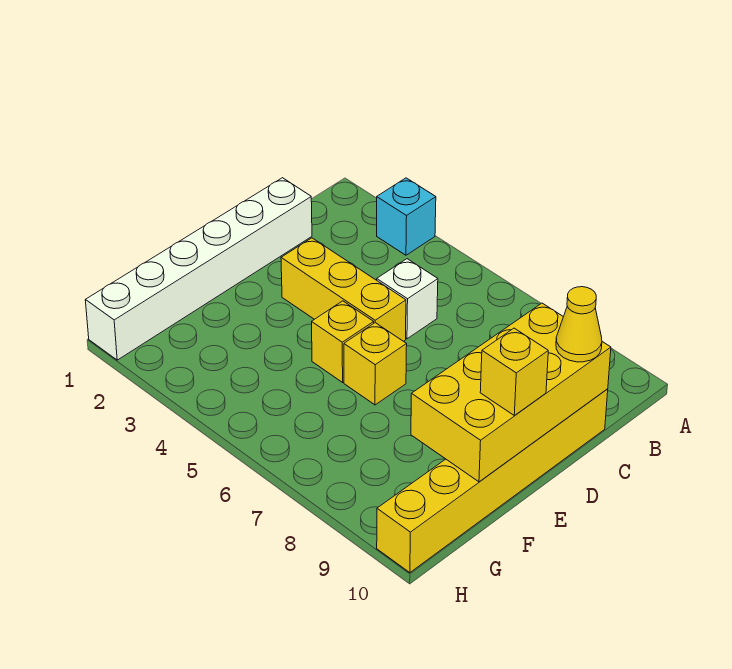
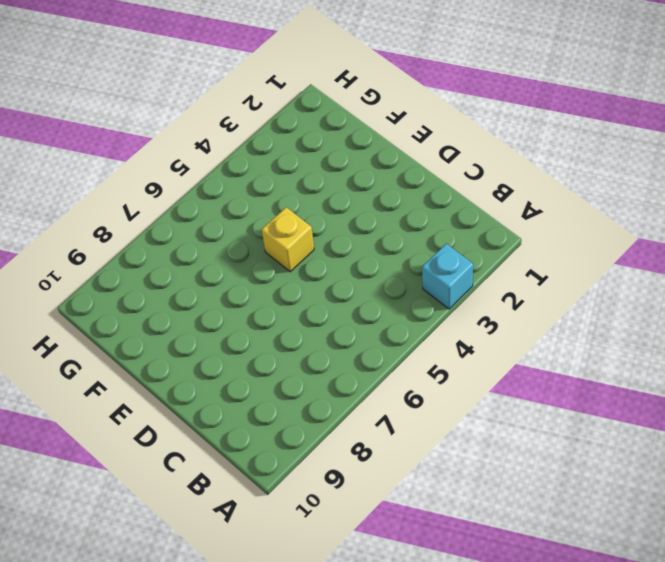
none -> white brick C1:H1 level 1
none -> white brick C5 level 1

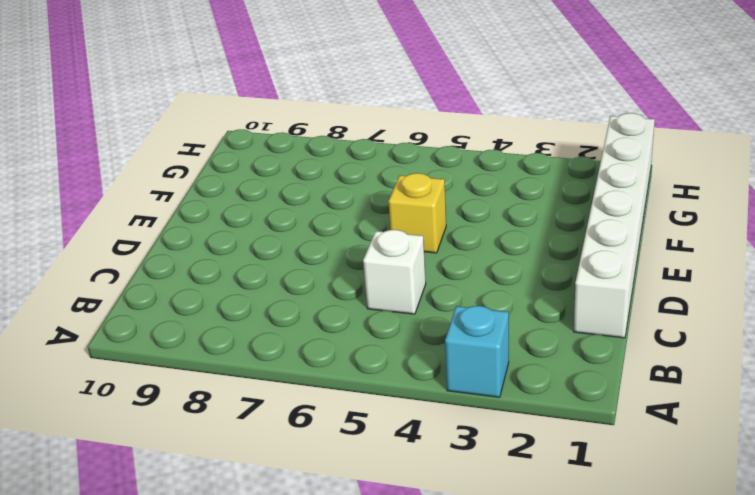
none -> yellow brick C10:H10 level 1
none -> yellow brick D3:D5 level 1

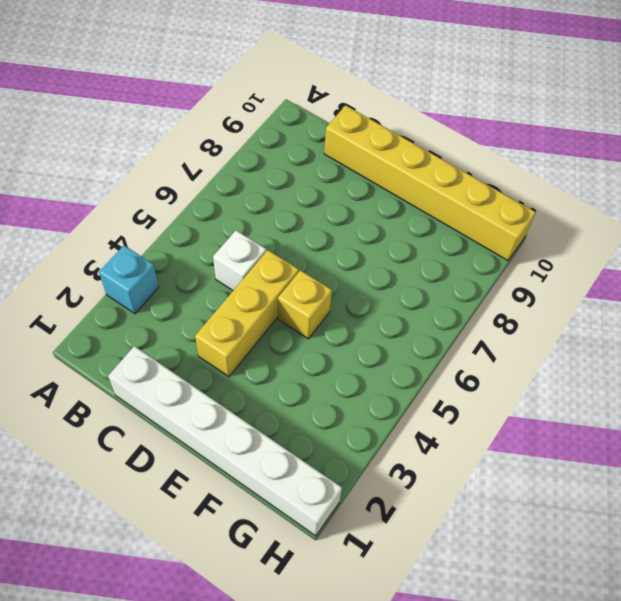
none -> yellow brick E6 level 1
none -> yellow brick C9:F10 level 2

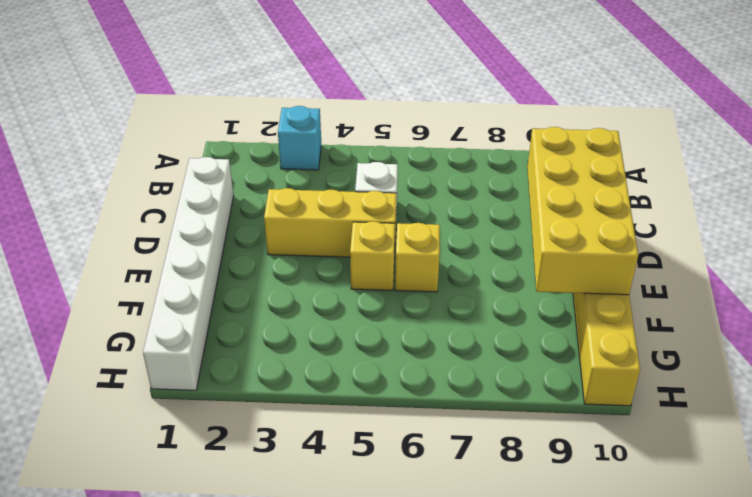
none -> yellow cone C10 level 3
none -> yellow brick E10 level 3

